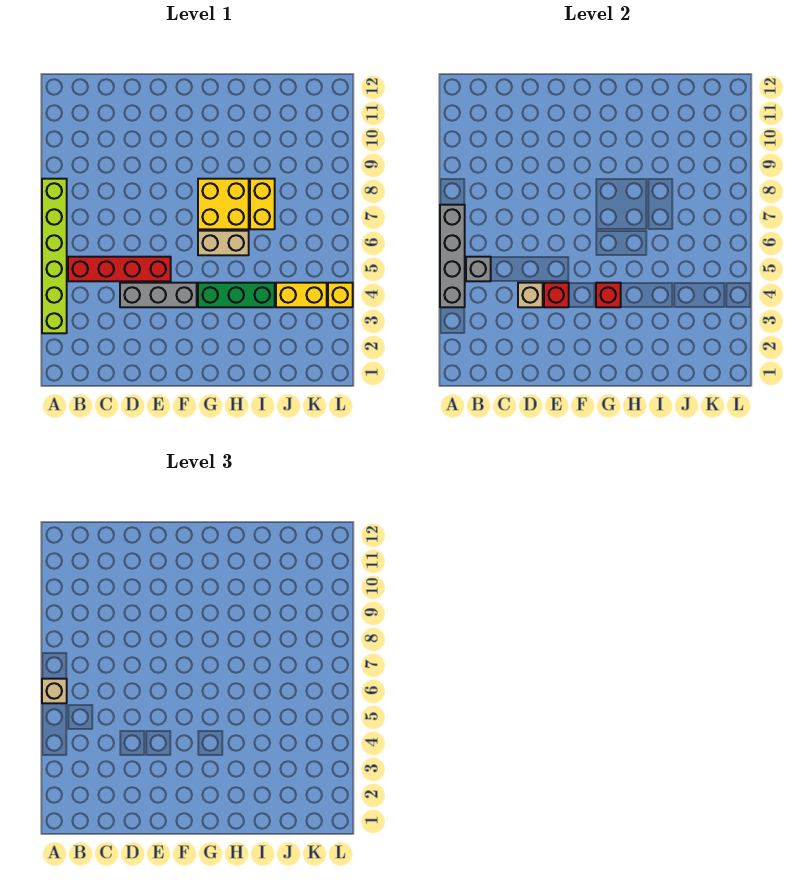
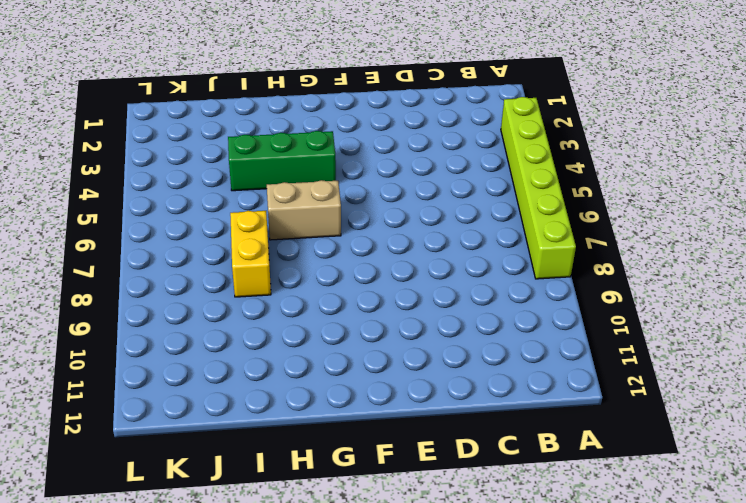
none -> red brick B5:E5 level 1
none -> grey brick D4:F4 level 1
none -> yellow brick G7:H8 level 1

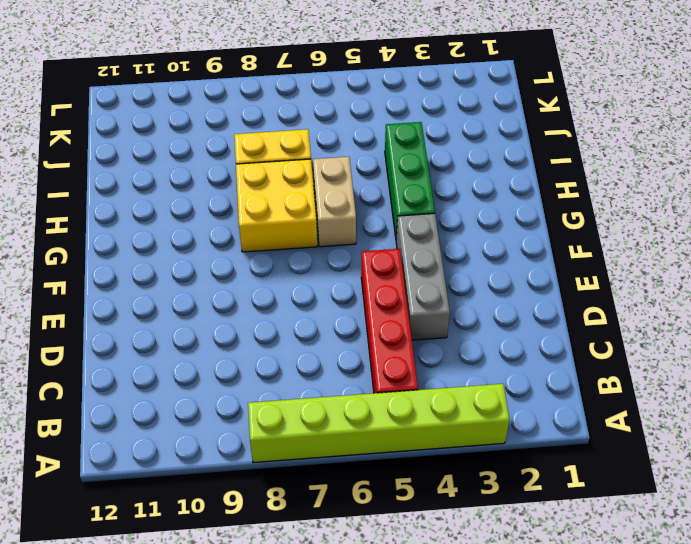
none -> yellow brick J4:K4 level 1
none -> yellow brick L4 level 1
none -> grey brick A4:A7 level 2

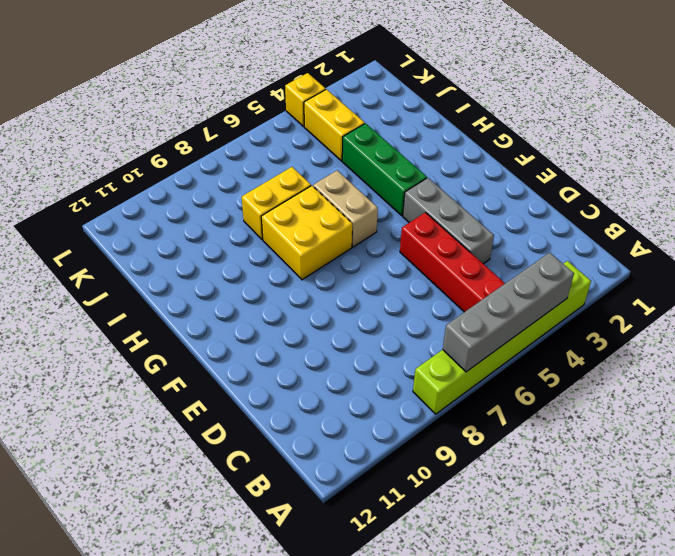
none -> grey brick B5 level 2
none -> tan brick D4 level 2
none -> red brick E4 level 2

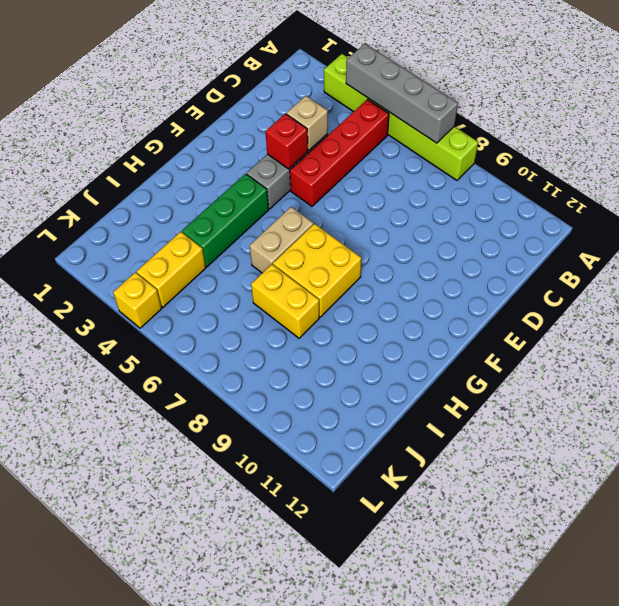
none -> grey brick B5 level 2
none -> red brick G4 level 2
none -> tan brick A6 level 3

